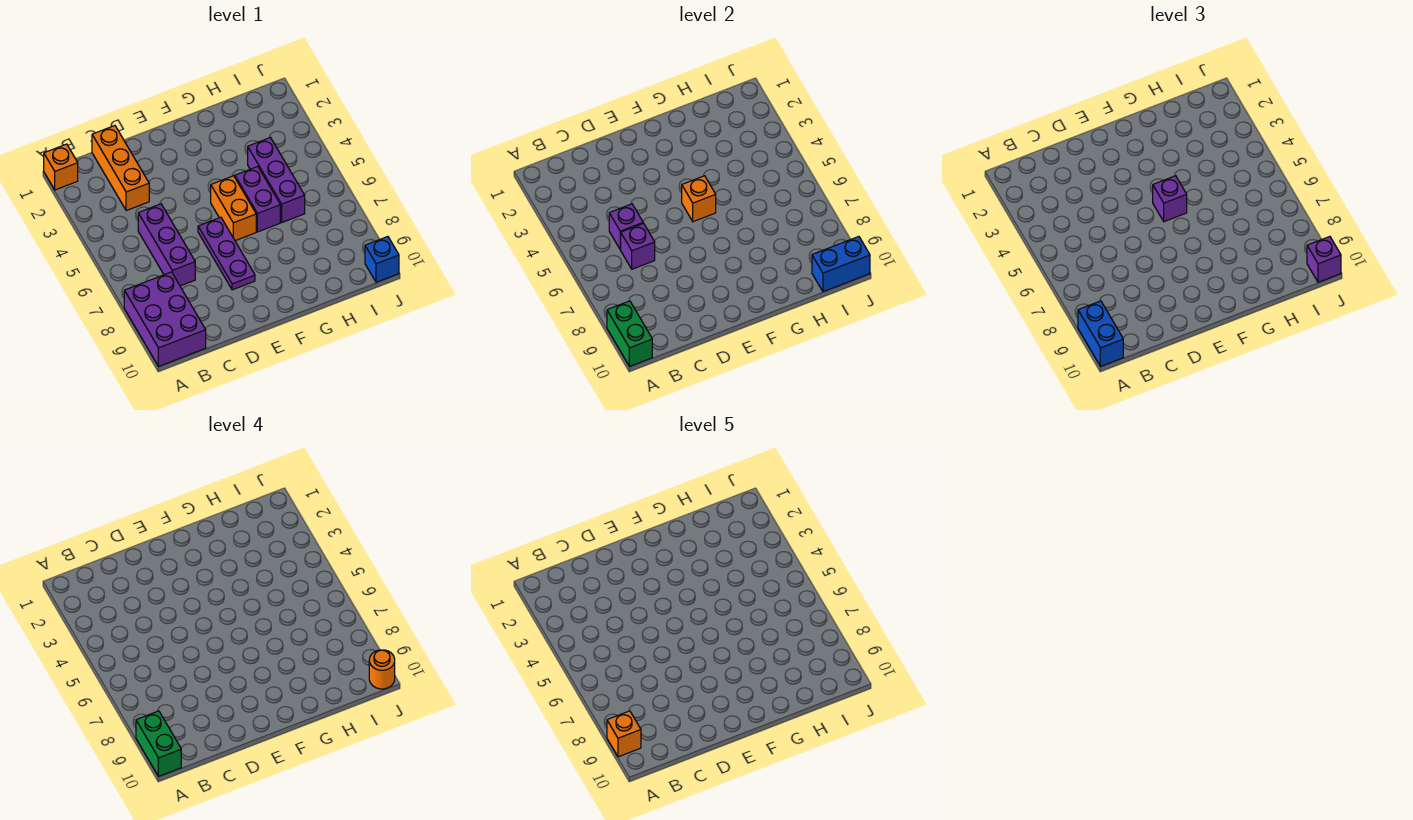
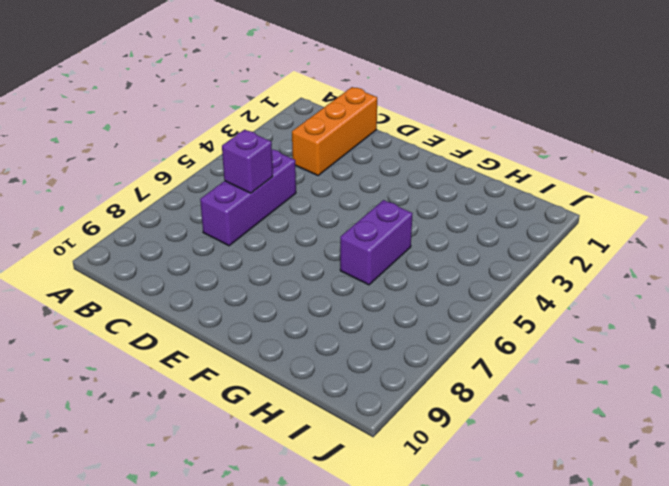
none -> orange brick A1 level 1
none -> purple brick A8:B10 level 1
none -> purple plate E6:E8 level 1

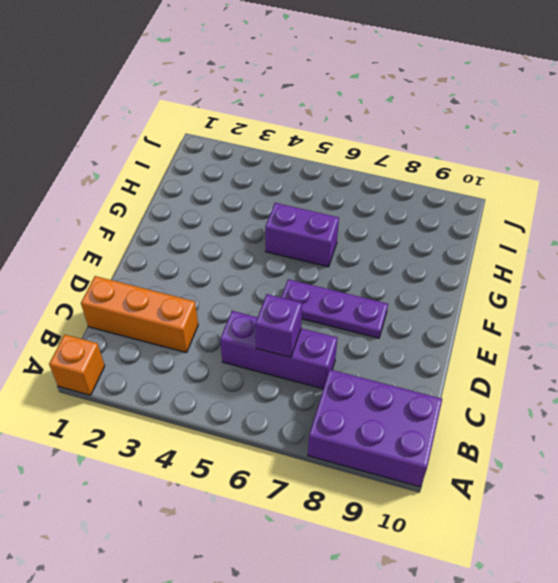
none -> orange brick F5:F6 level 1
none -> purple brick H4:H6 level 1
none -> blue brick J10 level 1

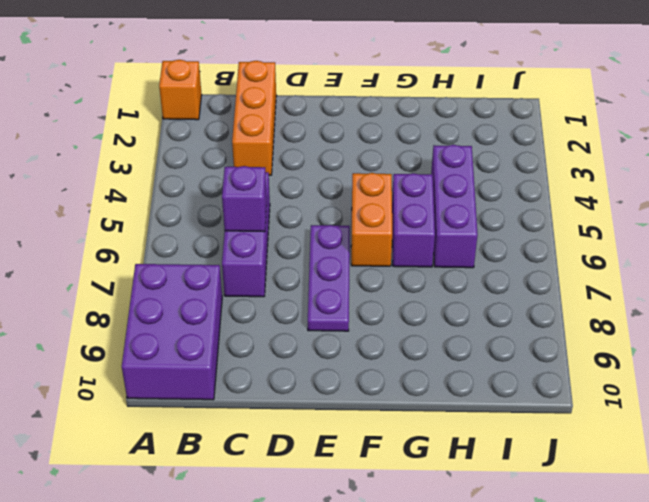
none -> blue brick J10 level 1
none -> green brick A9:A10 level 2
none -> purple brick C5 level 2

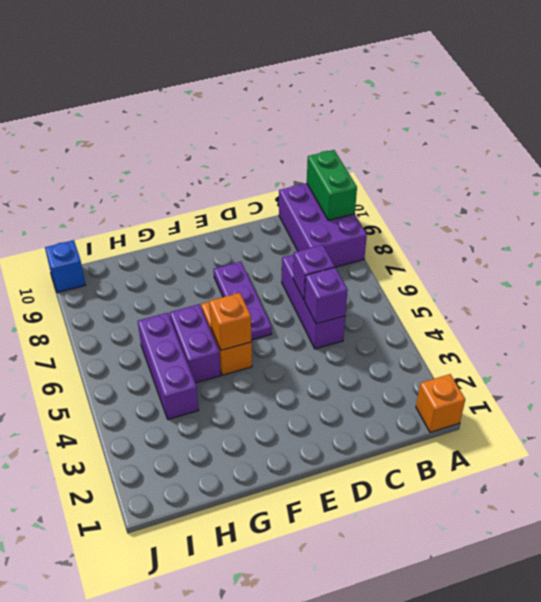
none -> orange brick C1:C3 level 1
none -> blue brick I10:J10 level 2
none -> blue brick A9:A10 level 3

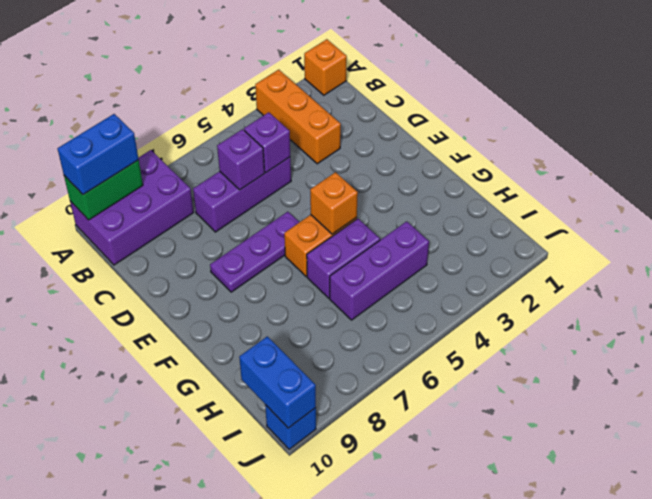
orange brick A3:C3 level 1 -> orange brick C1:C3 level 1
none -> purple brick F5 level 3
none -> purple brick J10 level 3
none -> green brick A9:A10 level 4

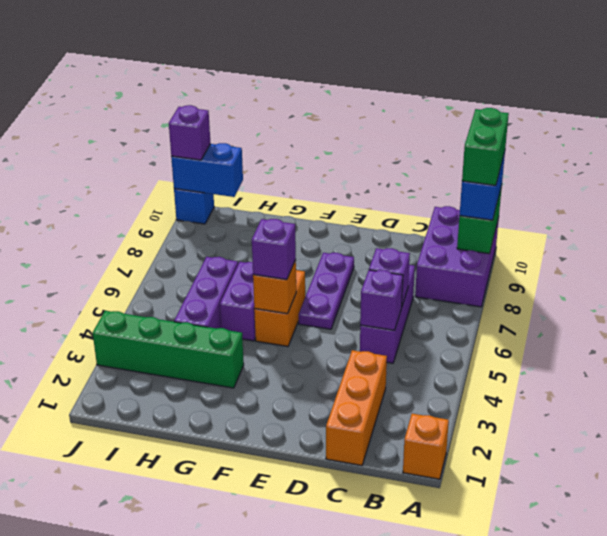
green brick G3:J3 level 1 -> none
none -> orange round brick J10 level 4
none -> orange brick A9 level 5

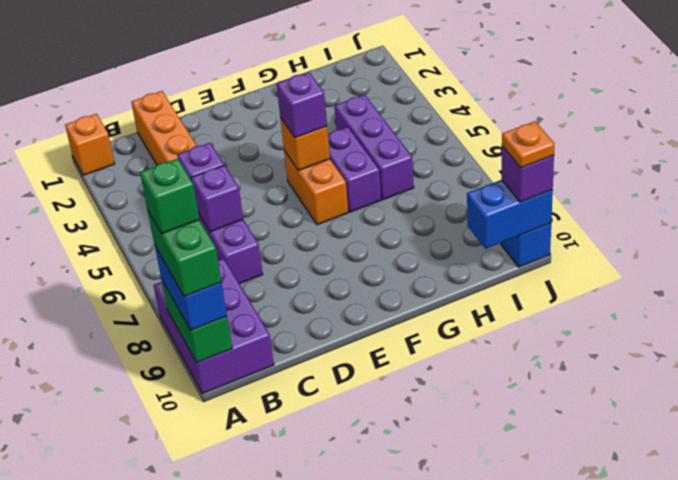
green brick A9 level 5 -> orange brick A9 level 5
orange plate J10 level 4 -> orange round brick J10 level 4
none -> purple plate E6:E8 level 1

